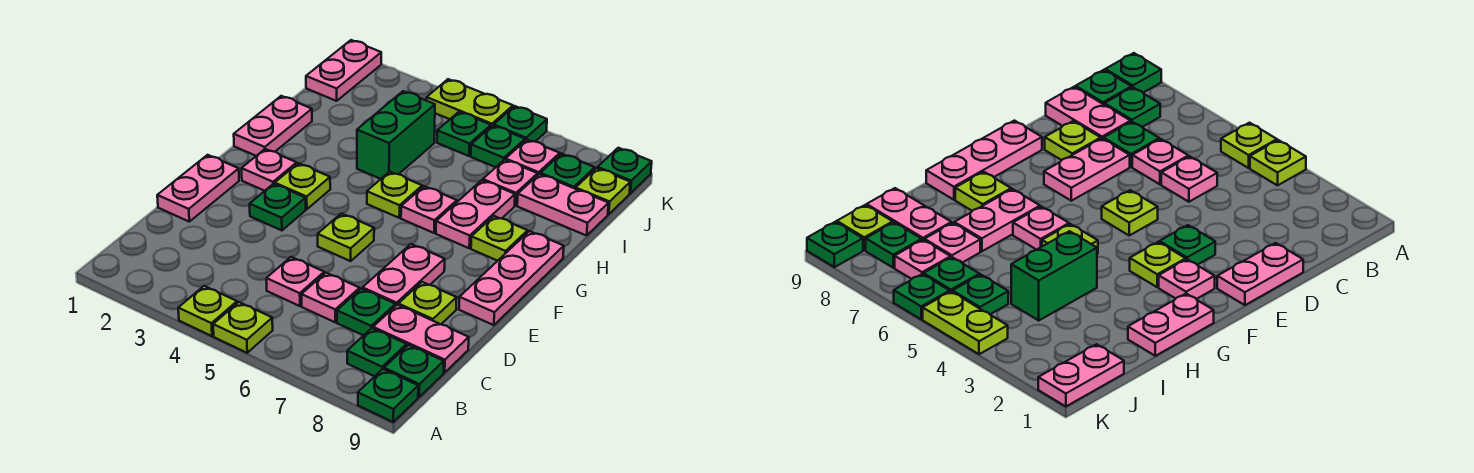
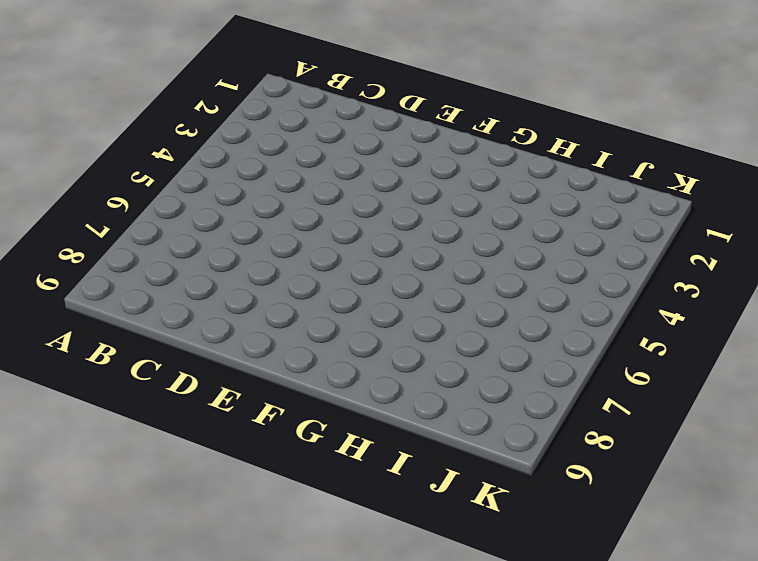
none -> lime plate A4 level 1
none -> lime plate A5 level 1
none -> green plate A9 level 1
none -> green plate B8 level 1

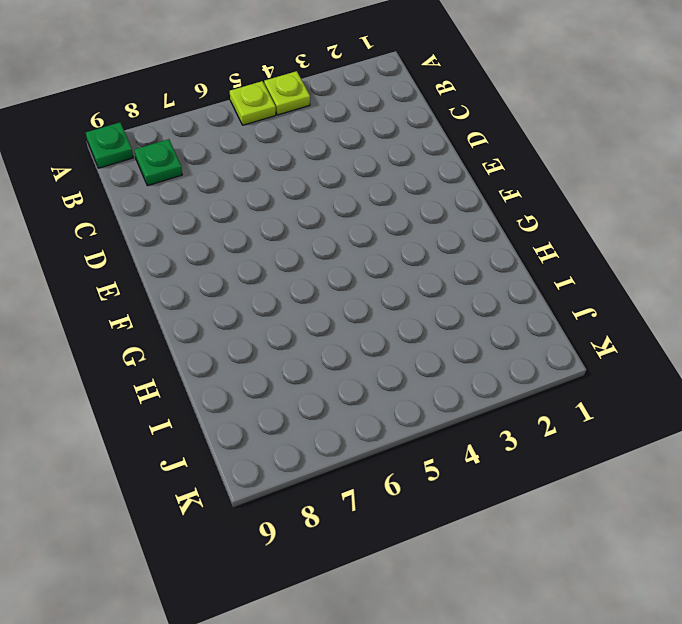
none -> green plate B9 level 1
none -> pink plate C5 level 1
none -> pink plate C6 level 1
none -> green plate C7 level 1

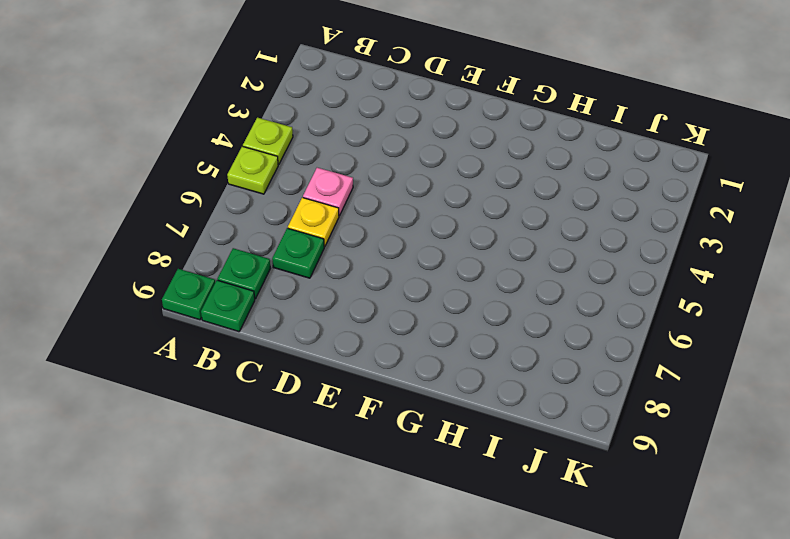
yellow plate C6 level 1 -> pink plate C6 level 1
none -> pink plate C8:C9 level 1
none -> pink plate D1:E1 level 1
none -> pink plate D7:E7 level 1
none -> lime plate D8 level 1

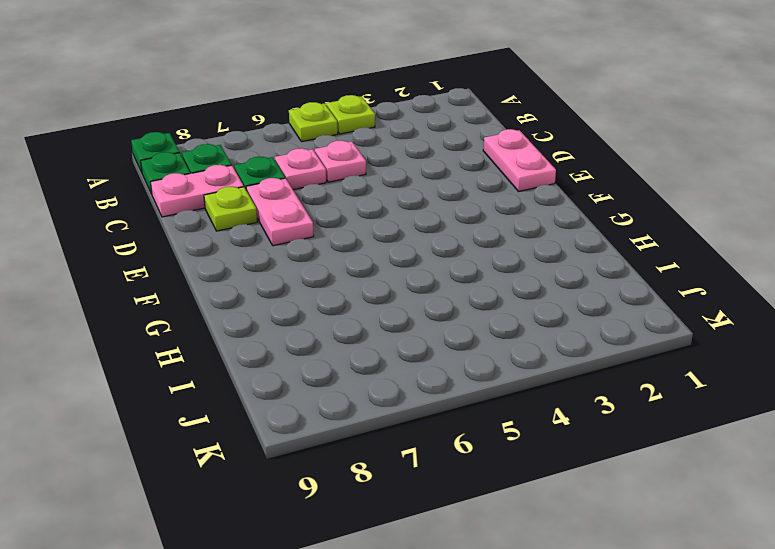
none -> green plate E3 level 1
none -> lime plate E5 level 1
none -> pink plate E9:G9 level 1
none -> pink plate F2 level 1

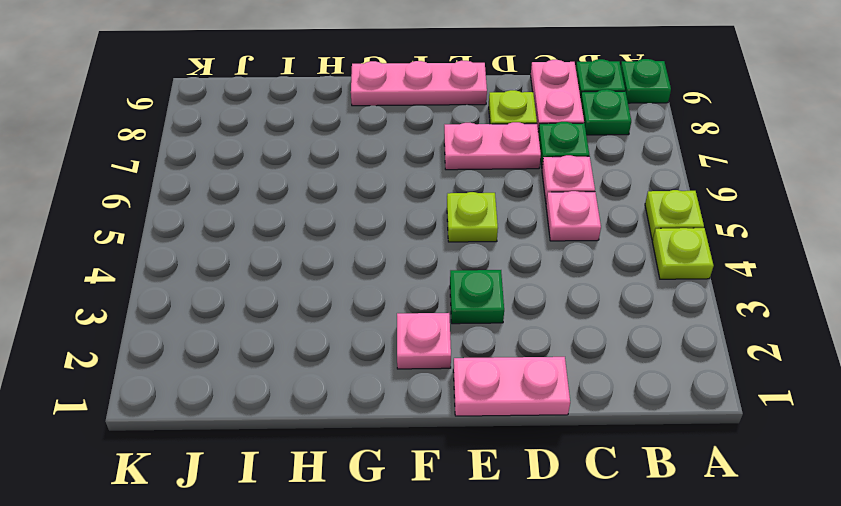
none -> lime plate F3 level 1
none -> pink plate G1:H1 level 1
none -> lime plate G5 level 1
none -> pink plate G6 level 1

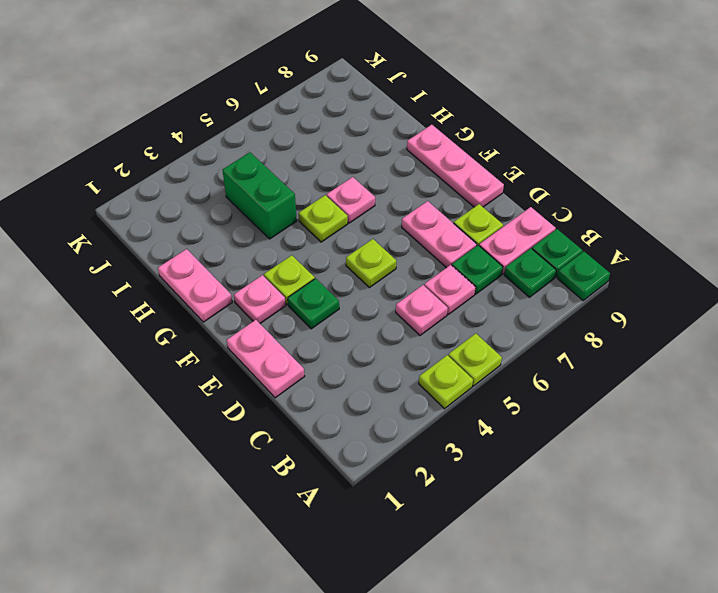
none -> pink plate G7:H7 level 1
none -> lime plate G8 level 1
none -> pink plate I7 level 1
none -> pink plate I8:I9 level 1

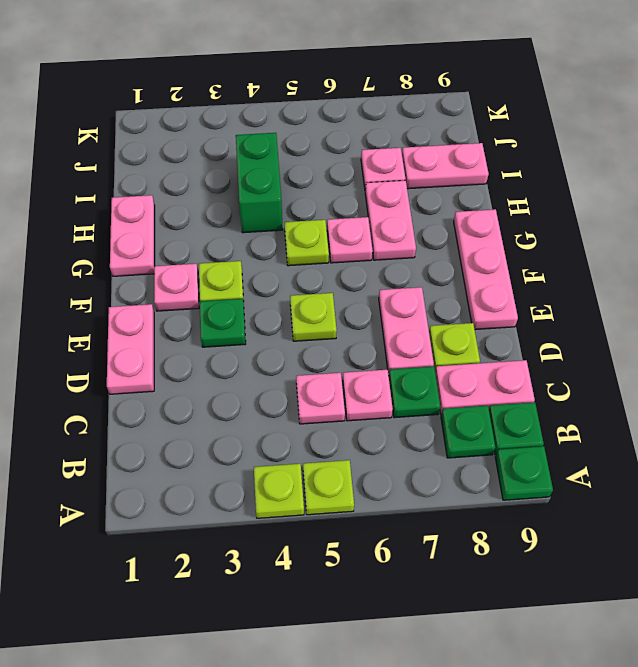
none -> lime plate G8 level 1
none -> pink plate J1:K1 level 1
none -> green plate J5 level 1
none -> green plate J6 level 1

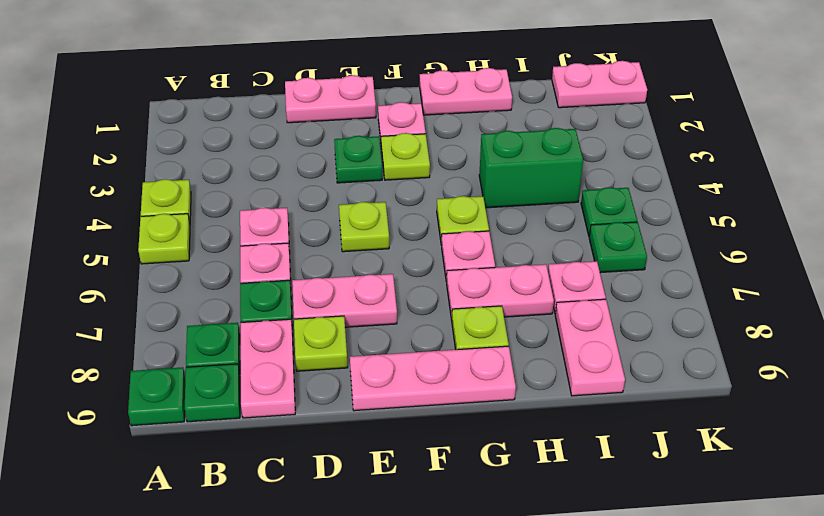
none -> pink plate J7 level 1
none -> green plate J8 level 1
none -> lime plate J9 level 1
none -> lime plate K4:K5 level 1

